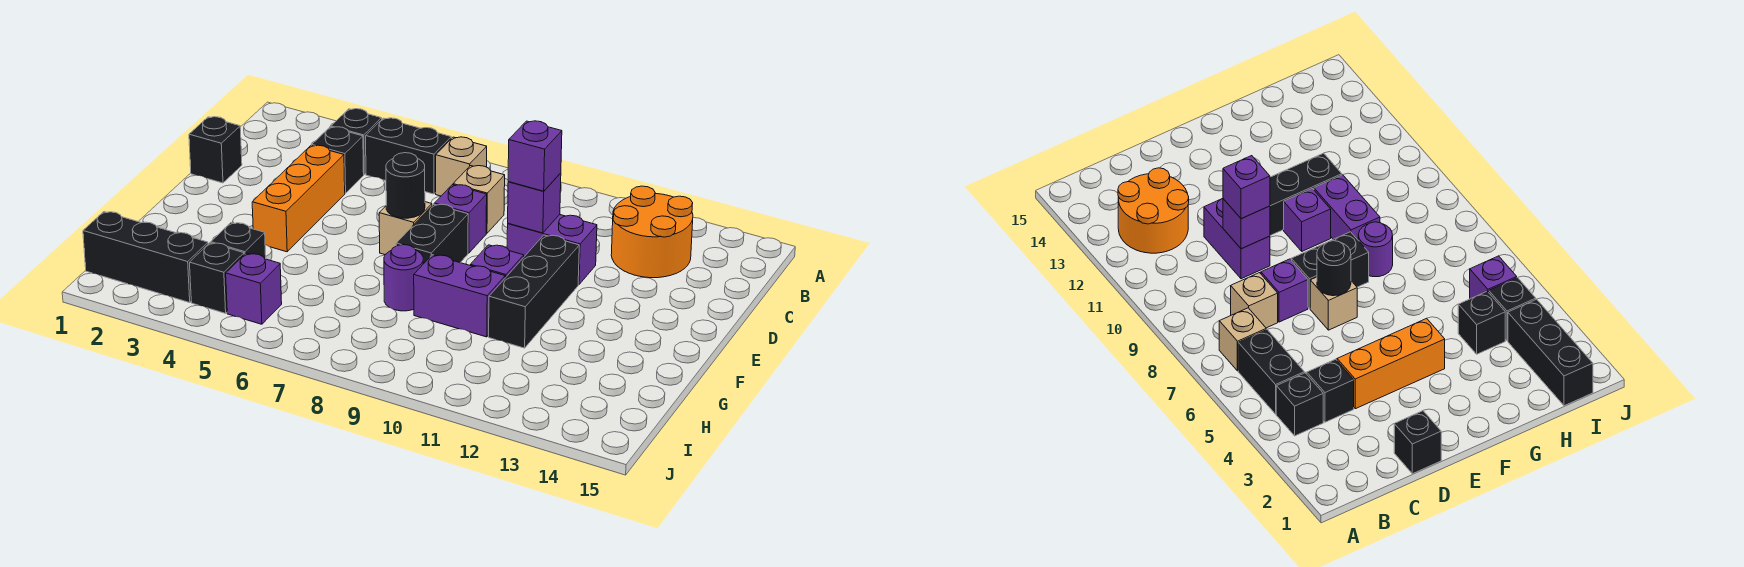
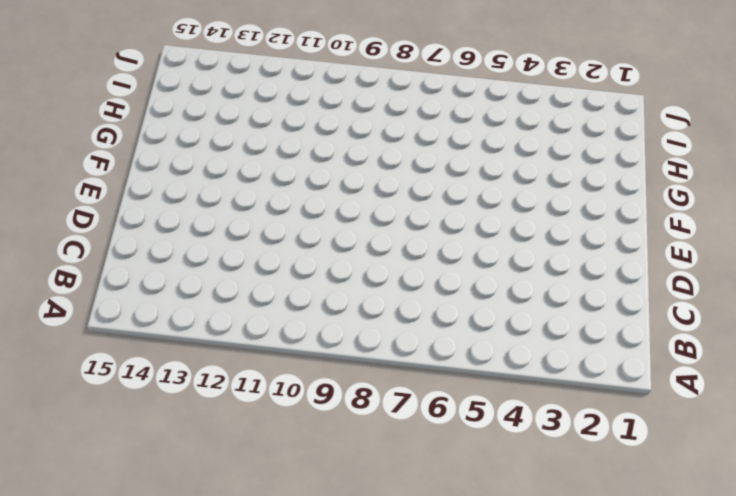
none -> black brick B4 level 1
none -> black brick B5:B6 level 1
none -> tan brick B7 level 1

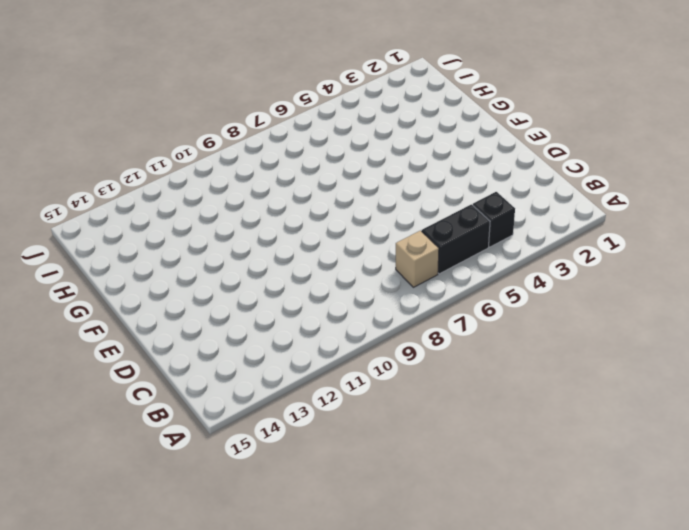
none -> orange round brick B12:C13 level 1
none -> black brick C4 level 1
none -> tan brick C8 level 1

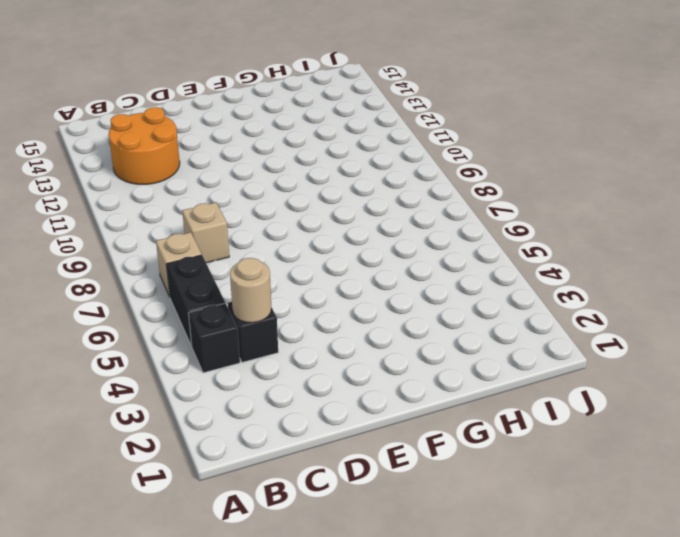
tan round brick C4 level 2 -> none
none -> black brick D1 level 1
none -> orange brick D4:F4 level 1
none -> purple brick D8 level 1

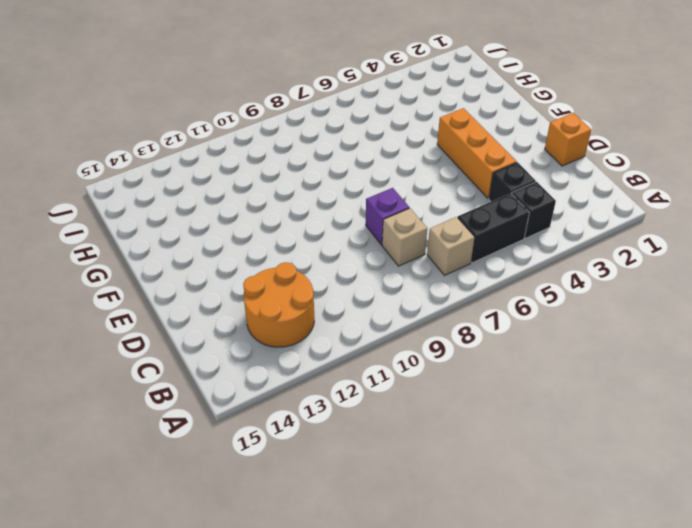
orange brick D1 level 1 -> black brick D1 level 1
none -> purple brick D10:D11 level 1
none -> tan brick E7 level 1
none -> black brick E8:F8 level 1

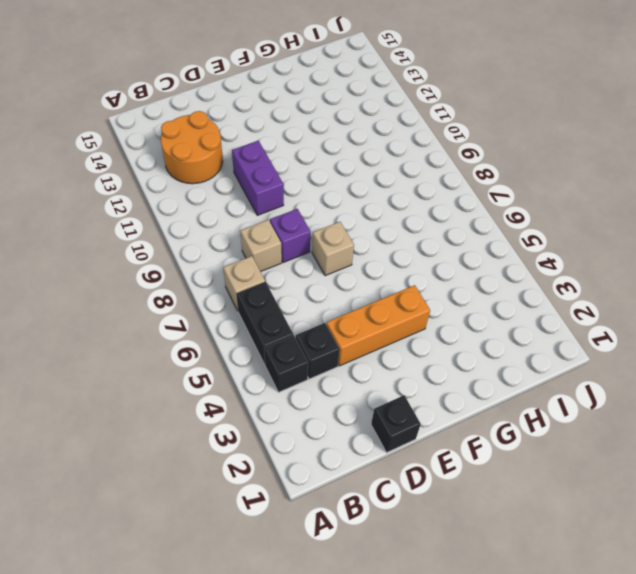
none -> black brick E8:F8 level 1
none -> black brick E11:G11 level 1
none -> purple brick F10 level 1

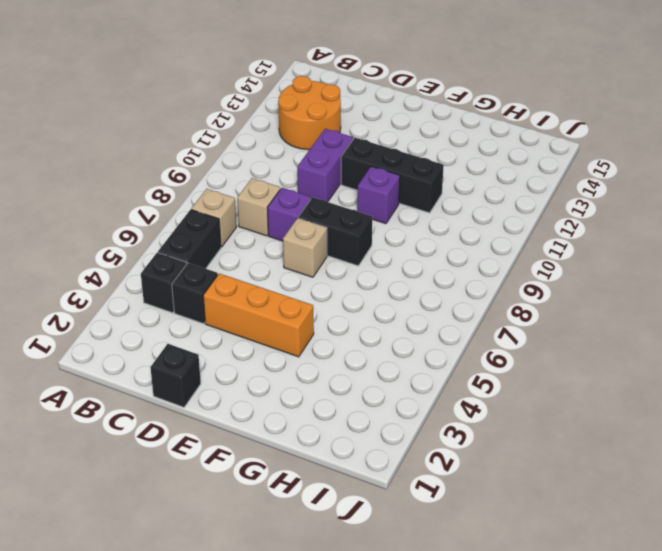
none -> purple round brick G8 level 1
none -> purple brick G9:G10 level 1
none -> black brick H4 level 1

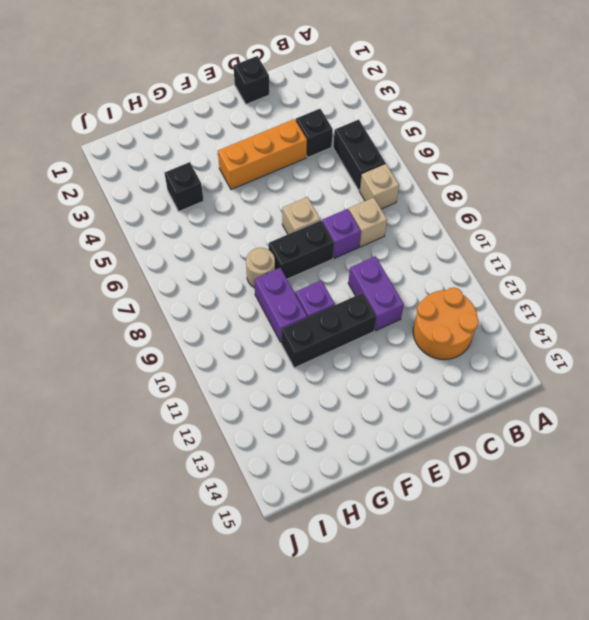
tan round brick G8 level 1 -> purple round brick G8 level 1
none -> black brick B4 level 1
none -> black brick I1:I3 level 1
none -> black brick I4 level 1

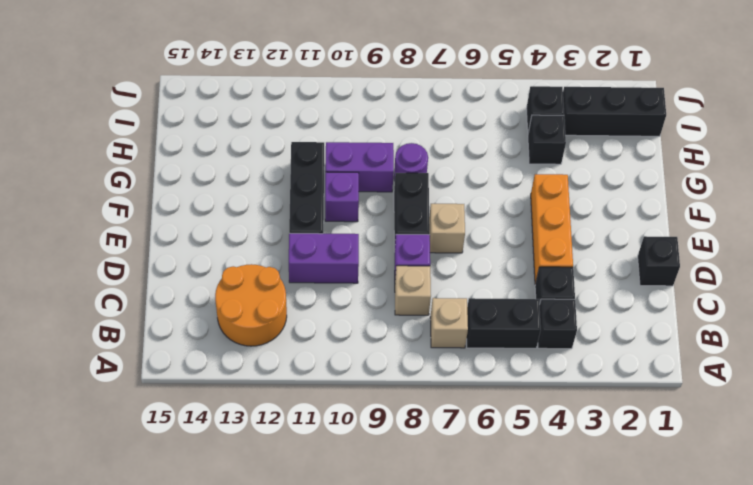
none -> purple brick I5 level 1
none -> purple brick D10 level 2
none -> black round brick E7 level 2

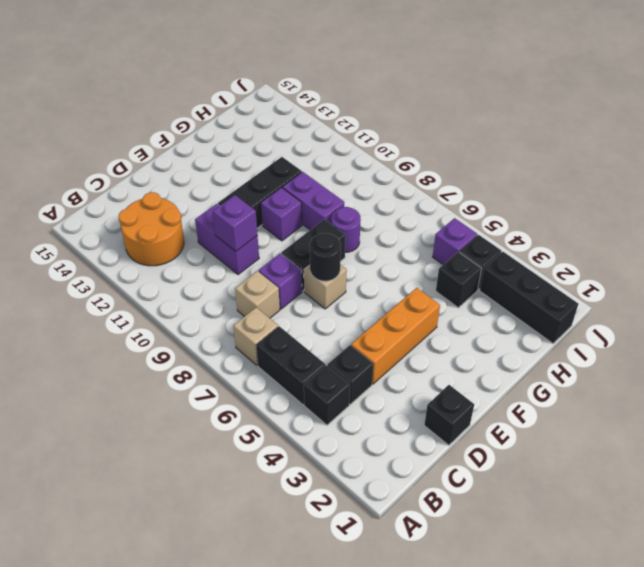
none -> purple brick D10 level 3

